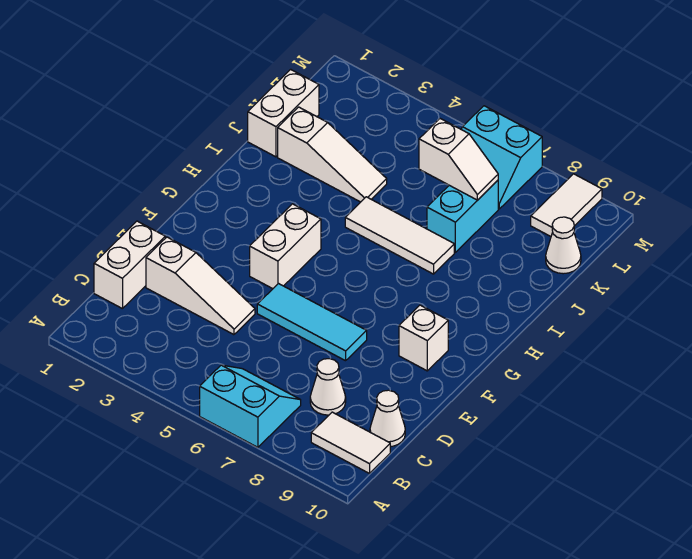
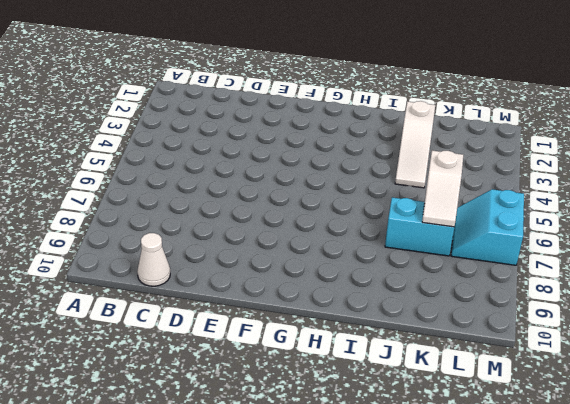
none -> cyan slope A6:B7 level 1 top A
none -> white tile B9:B10 level 1
none -> white brick C1:D1 level 1

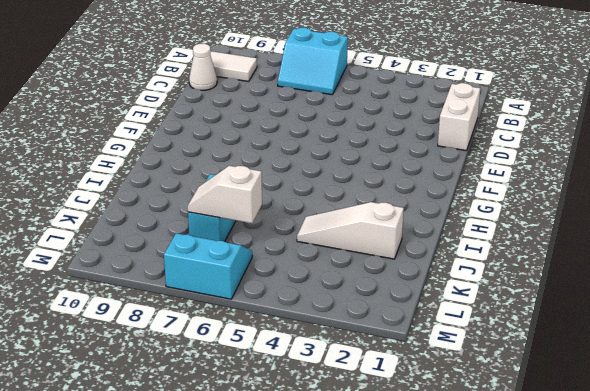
none -> white cone C8 level 1
none -> white slope D2:D4 level 1 top 2
none -> cyan tile E5:E7 level 1

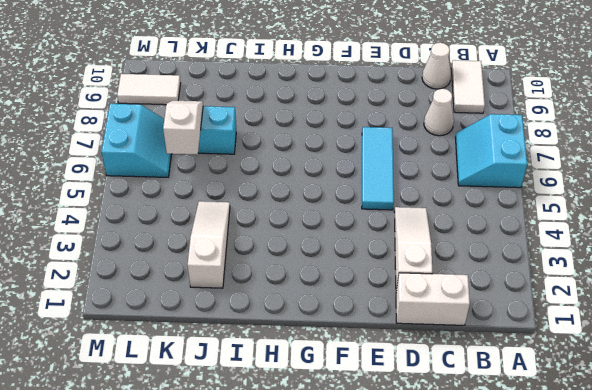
none -> white brick F4:G4 level 1
none -> white brick F9 level 1
none -> white tile I5:I7 level 1

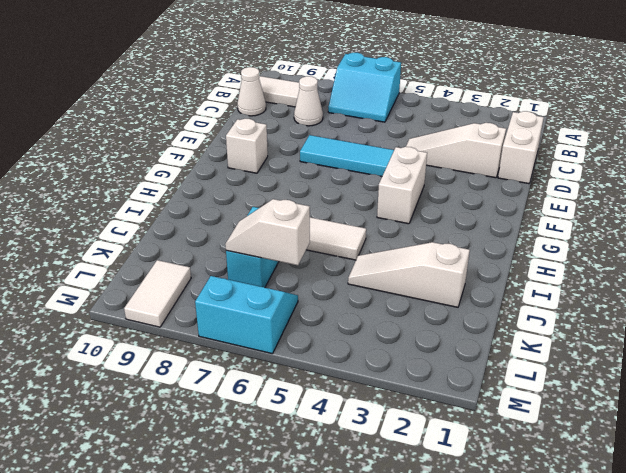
none -> white brick J1:K1 level 1
none -> white cone K10 level 1

